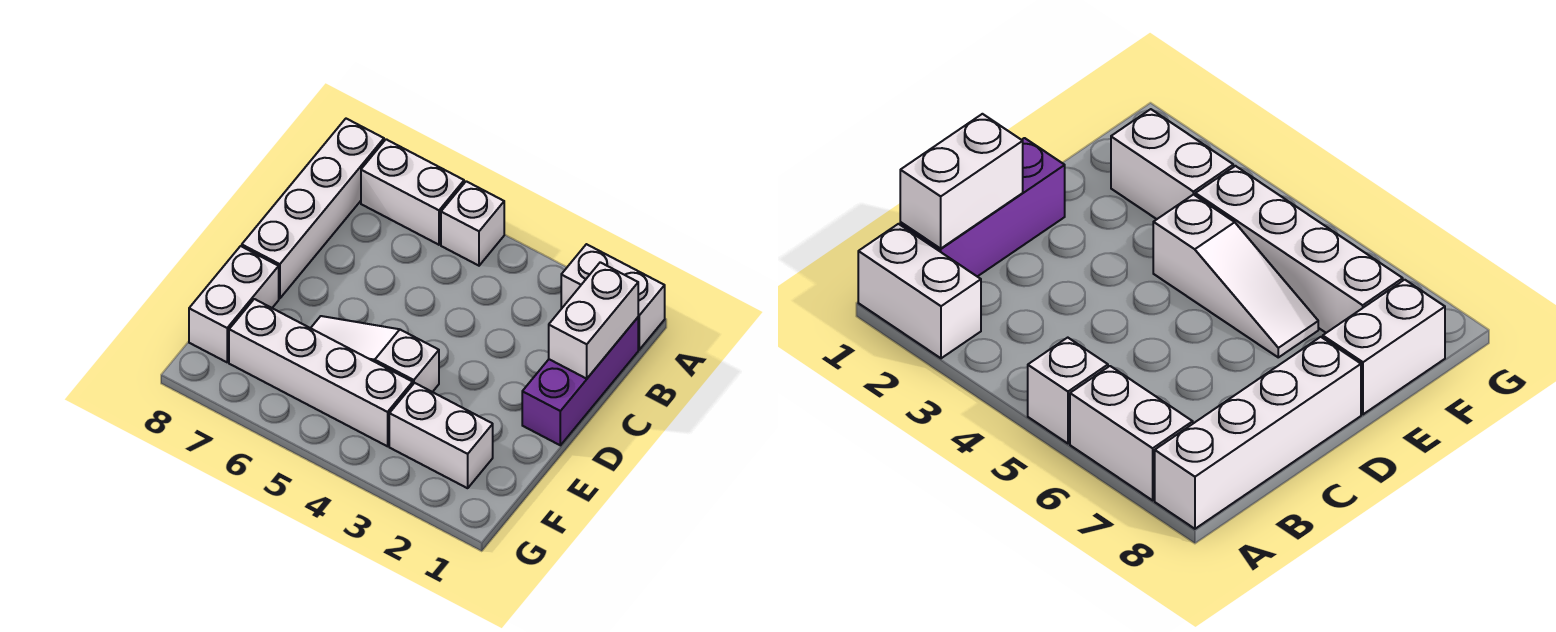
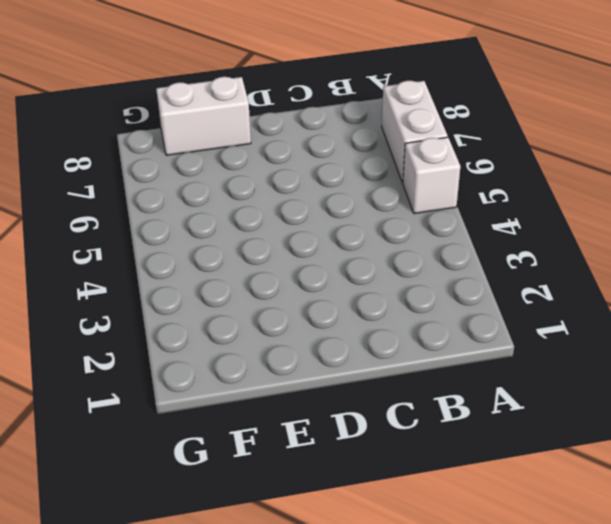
none -> white brick A1:A2 level 1
none -> white brick A8:D8 level 1

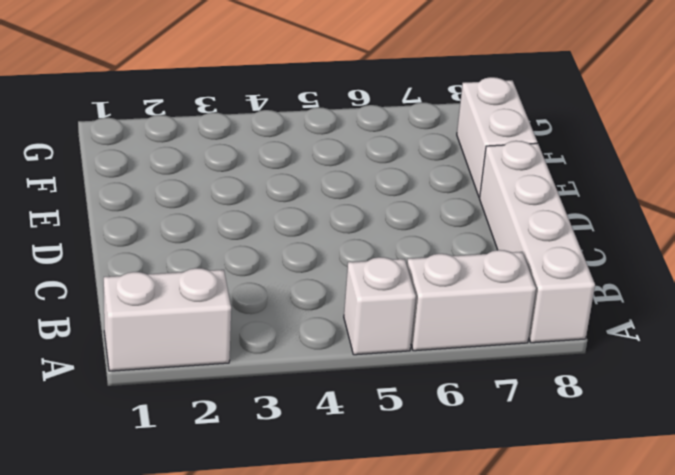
none -> purple brick B1:D1 level 1
none -> white slope E4:E6 level 1 top 4

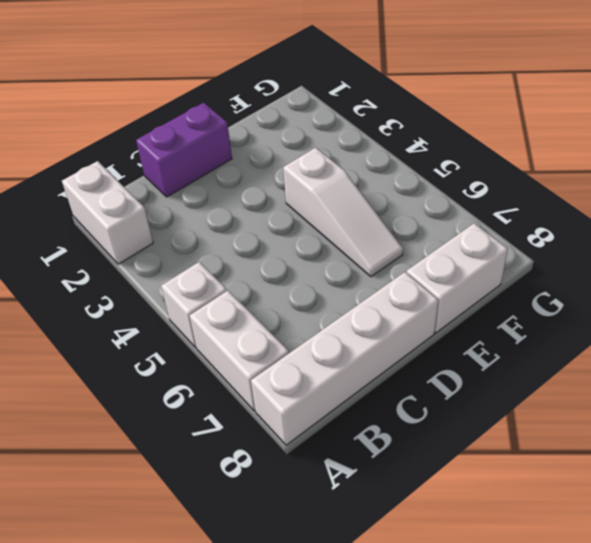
purple brick C1:D1 level 1 -> purple brick B1:D1 level 1
none -> white brick F2:F3 level 1
none -> white brick F4:F7 level 1

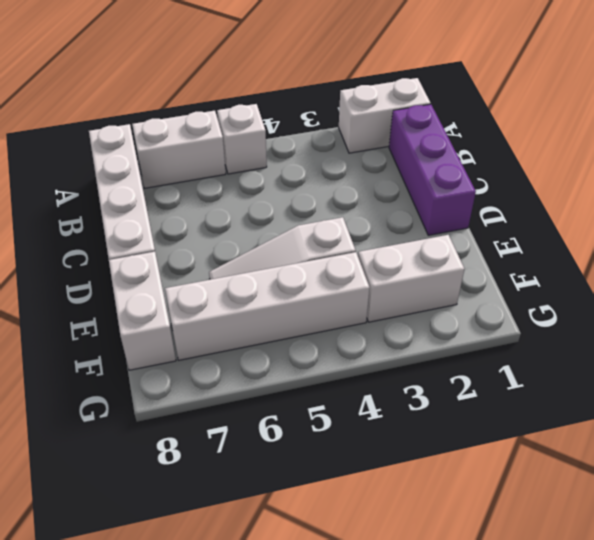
none -> white brick B1:C1 level 2

